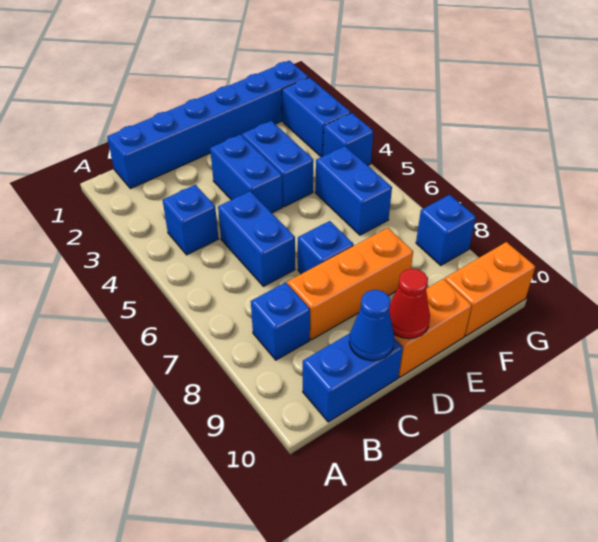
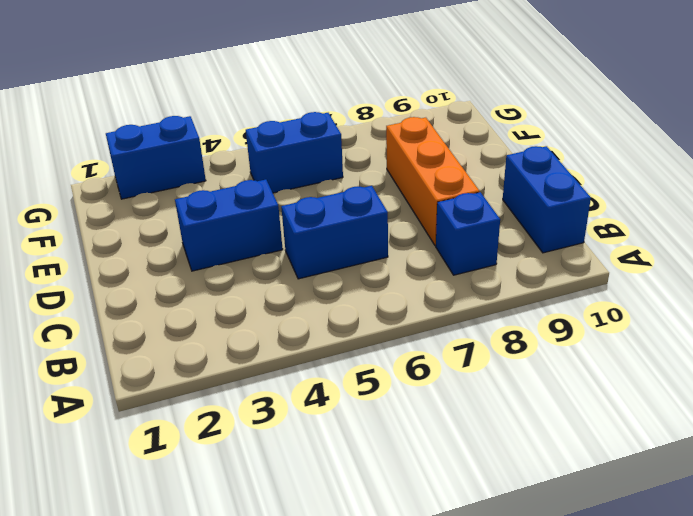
none -> blue brick B1:G1 level 1
none -> blue brick B4 level 1
none -> blue brick D7 level 1

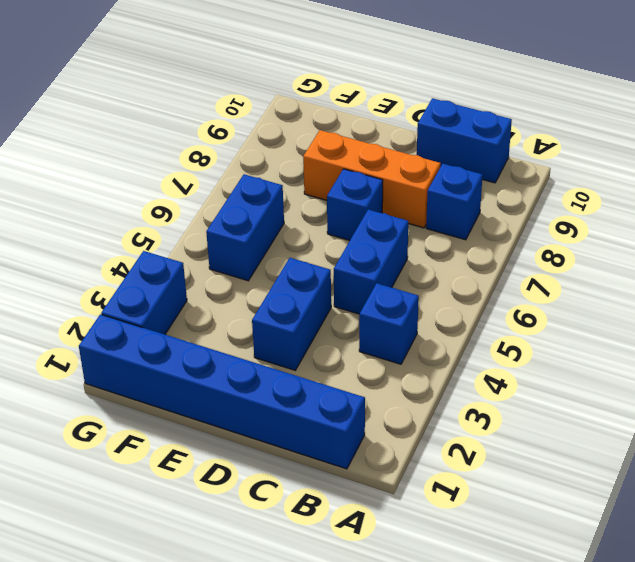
none -> orange brick D10:E10 level 1
none -> blue brick E3:E4 level 1
none -> orange brick F10:G10 level 1

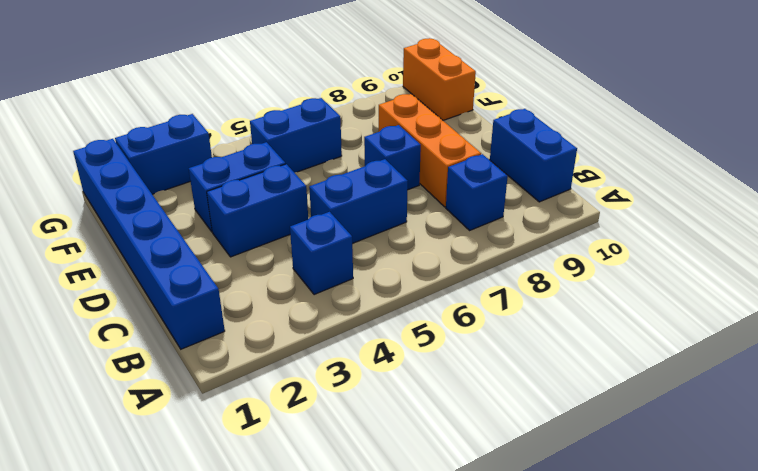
none -> orange brick D10:E10 level 1
none -> blue brick G4 level 1
none -> blue brick G8 level 1

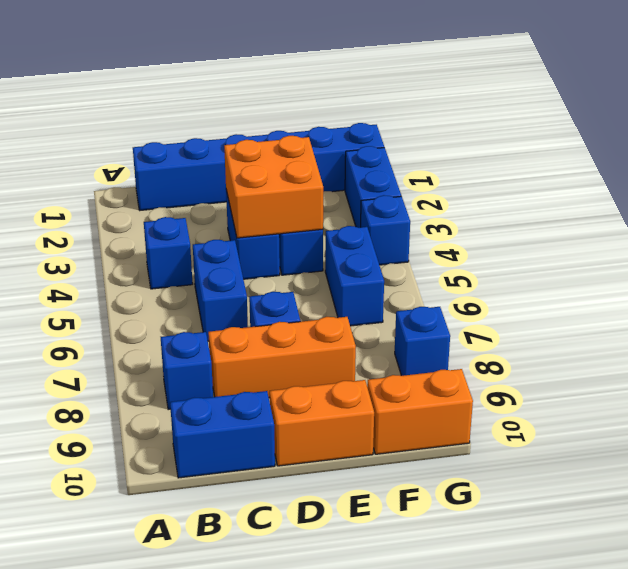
orange brick D3:E4 level 2 -> none
none -> blue cone C10 level 2
none -> red cone D10 level 2

